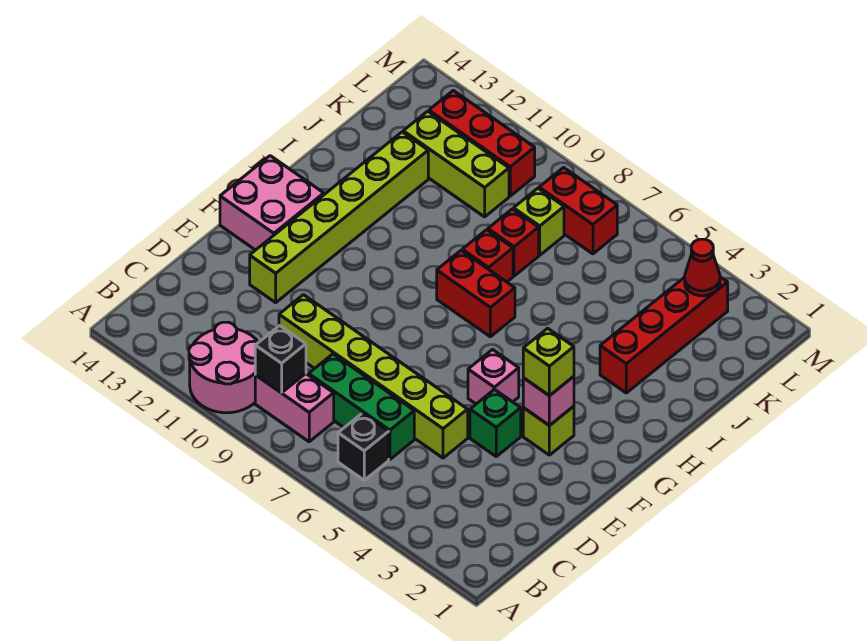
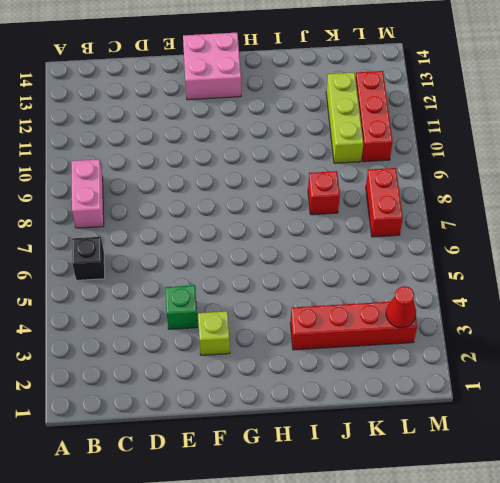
none -> pink round brick A10:B11 level 1
none -> green brick C6:C8 level 1
none -> lime brick D5:D10 level 1

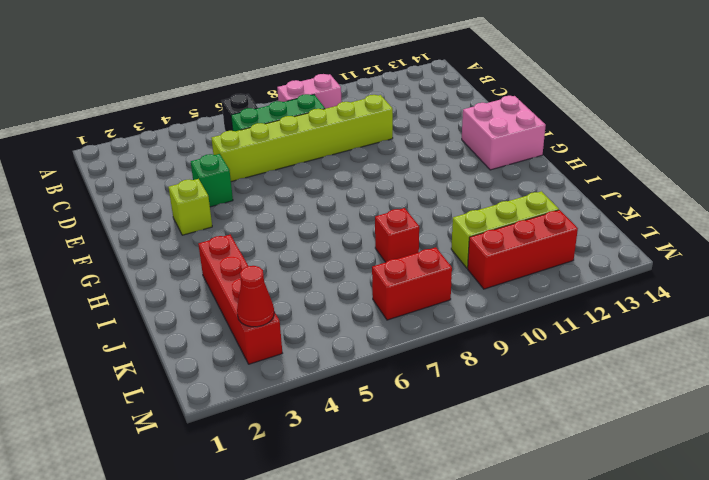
none -> pink round brick A10:B11 level 1
none -> lime brick E12:J12 level 1
none -> pink brick F5 level 1

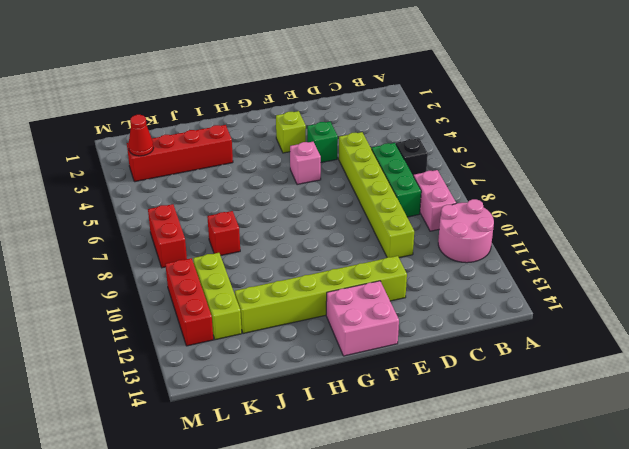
none -> red brick H7:H8 level 1
none -> red brick I8 level 1
none -> lime brick K8 level 1

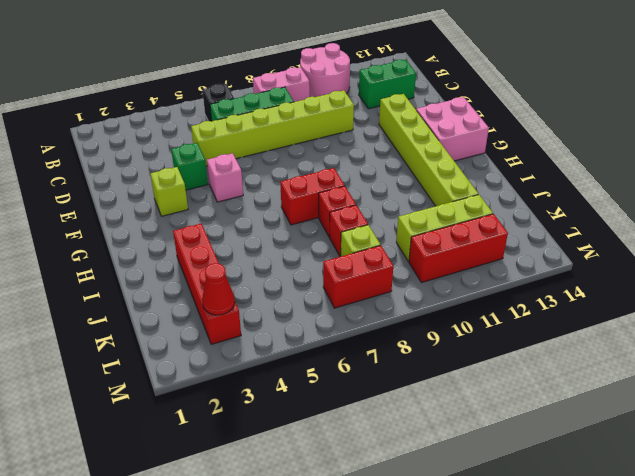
green brick C12:C13 level 1 -> none
none -> black brick B9 level 2
none -> pink brick F3 level 2
none -> lime brick F3 level 3

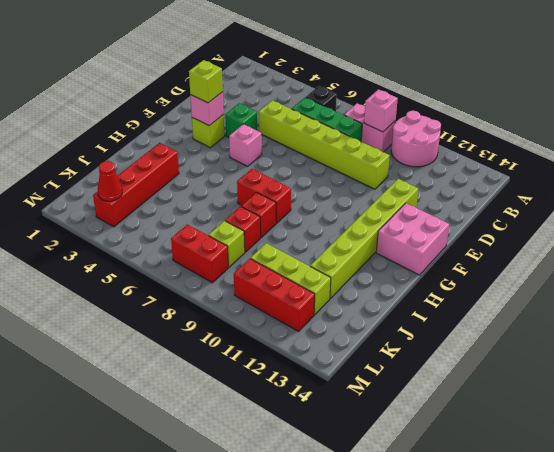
pink brick B9 level 2 -> black brick B9 level 2

